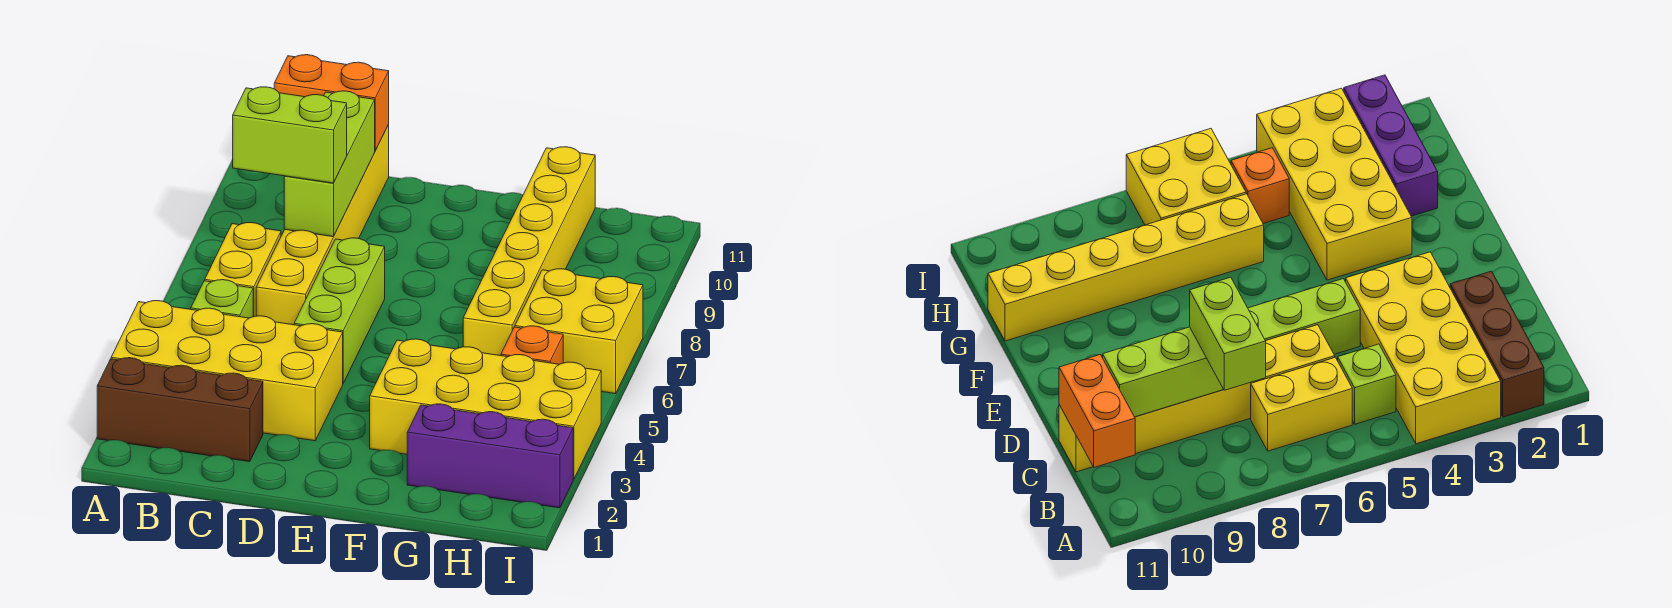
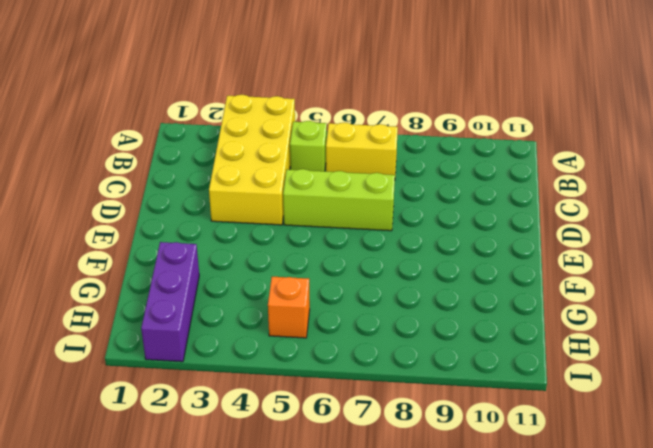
none -> brown brick A2:C2 level 1
none -> yellow brick C6:C11 level 1
none -> yellow brick F3:I4 level 1

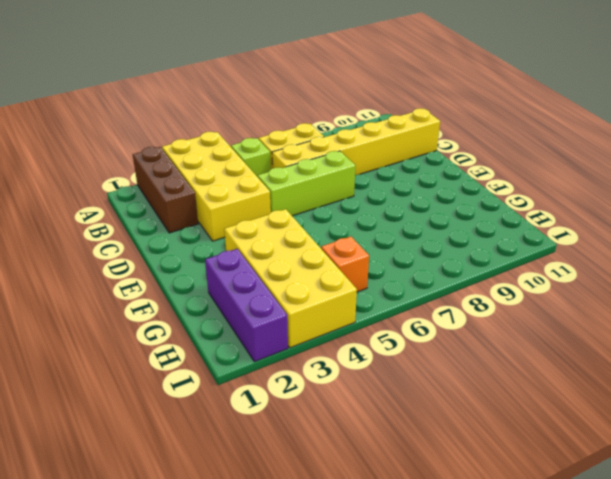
none -> yellow brick G6:G11 level 1
none -> yellow brick H6:I7 level 1
none -> orange brick B11:C11 level 2

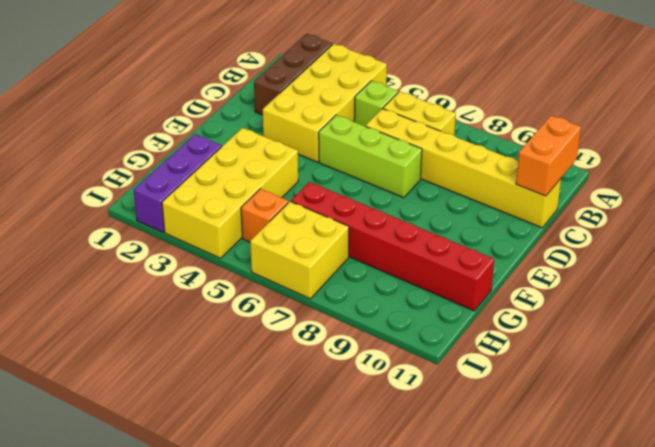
red brick G6:G11 level 1 -> yellow brick G6:G11 level 1
none -> lime brick C8:C10 level 2
none -> lime brick B8:C8 level 3

